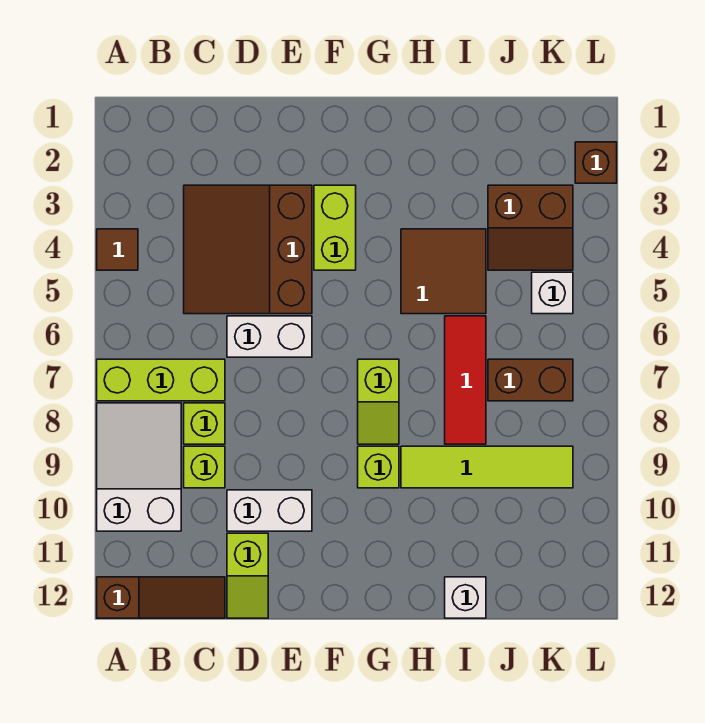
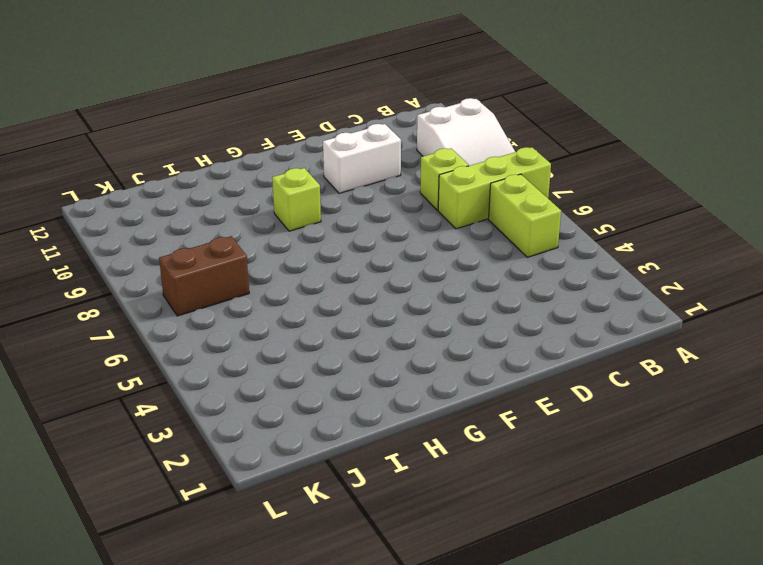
lime brick B5:B6 level 1 -> lime brick F3:F4 level 1
none -> brown tile A4 level 1
none -> brown slope A12:C12 level 1 top A
none -> brown slope C3:E5 level 1 top E

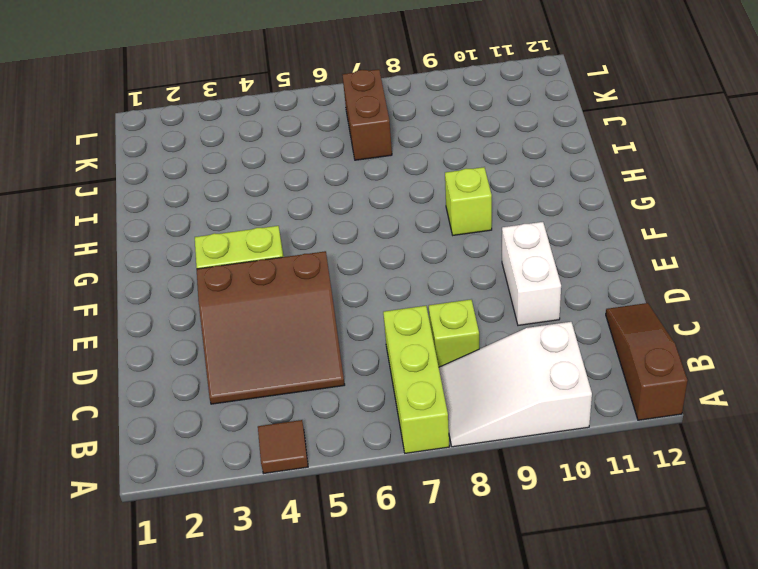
none -> lime brick C9 level 1
none -> white brick D6:E6 level 1
none -> lime slope D11:D12 level 1 top 11

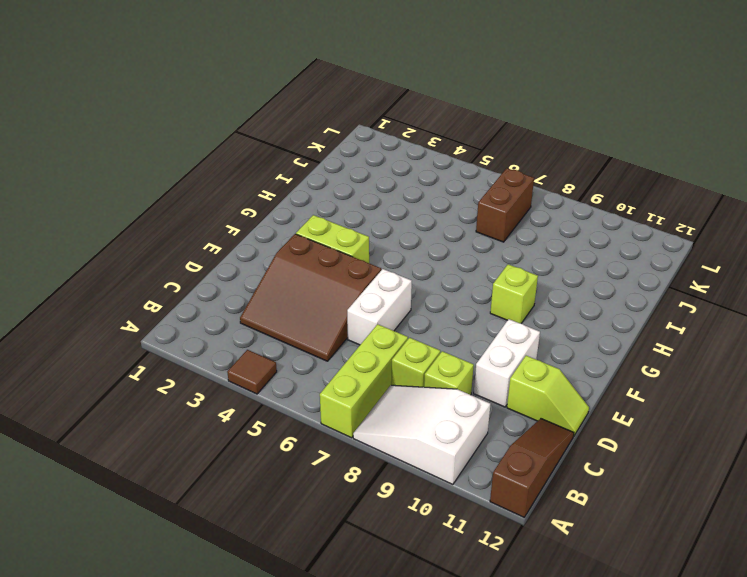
none -> lime slope G7:G8 level 1 top 7
none -> brown tile H4:I5 level 1
none -> lime tile H9:K9 level 1

